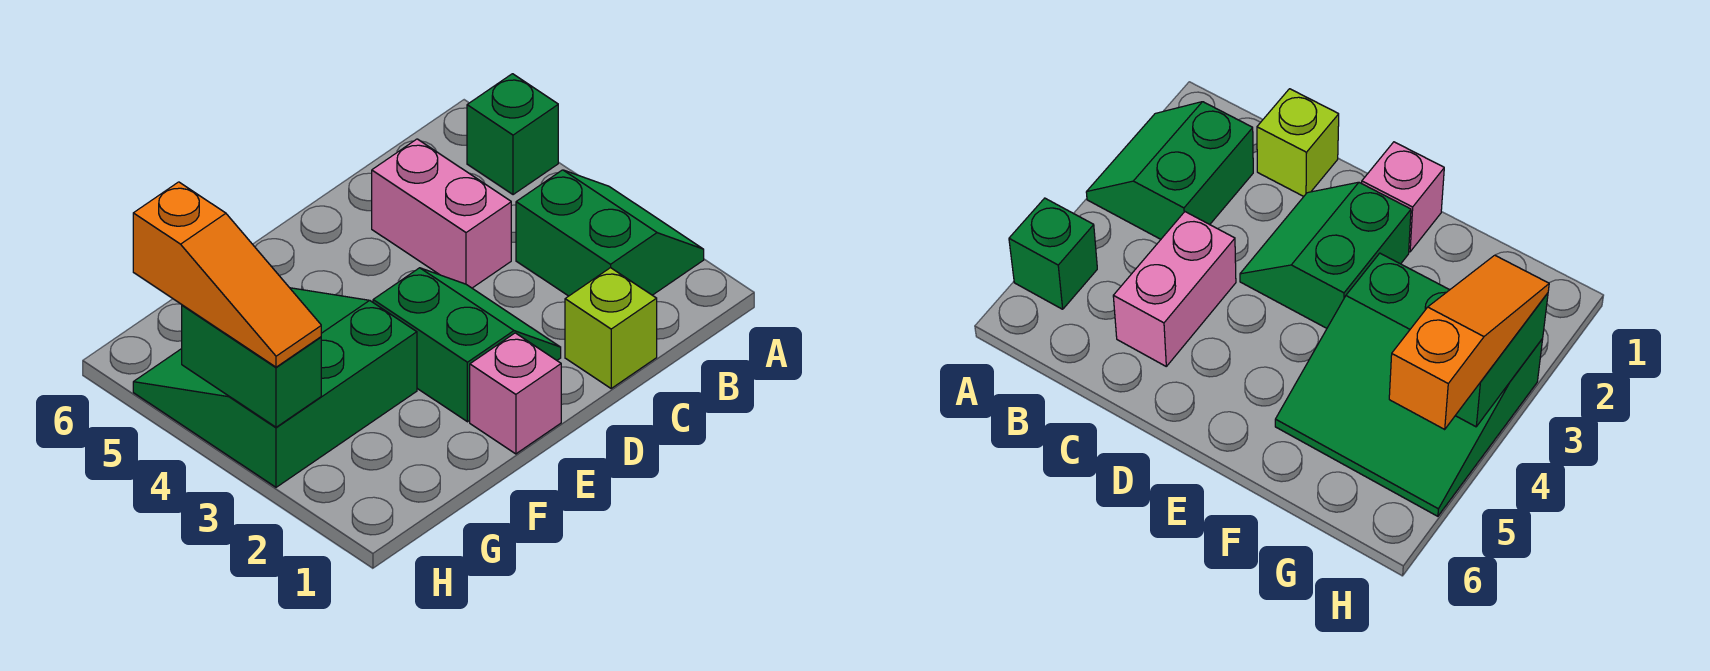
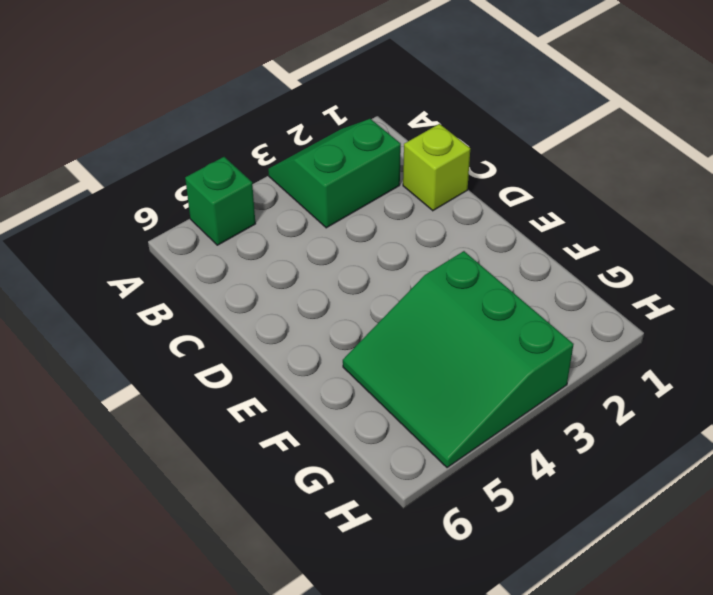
none -> pink brick C4:C5 level 1
none -> green slope D2:E3 level 1 top E

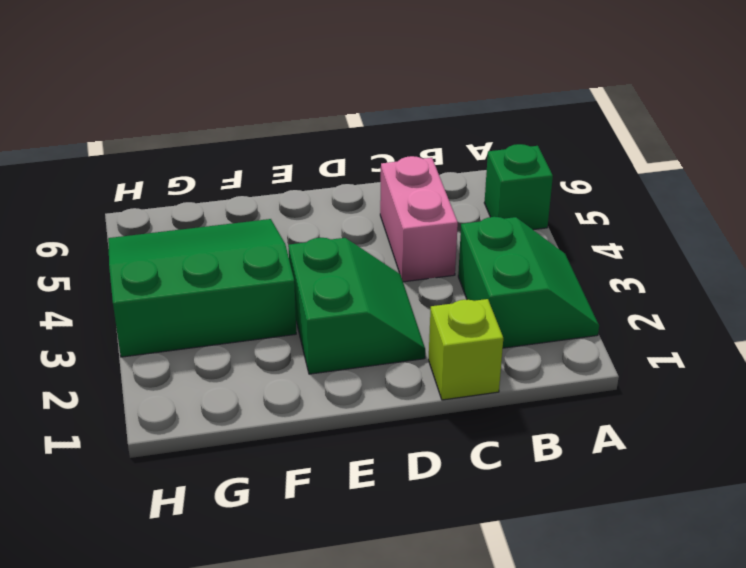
none -> pink brick E1 level 1
none -> green brick H3:H4 level 2

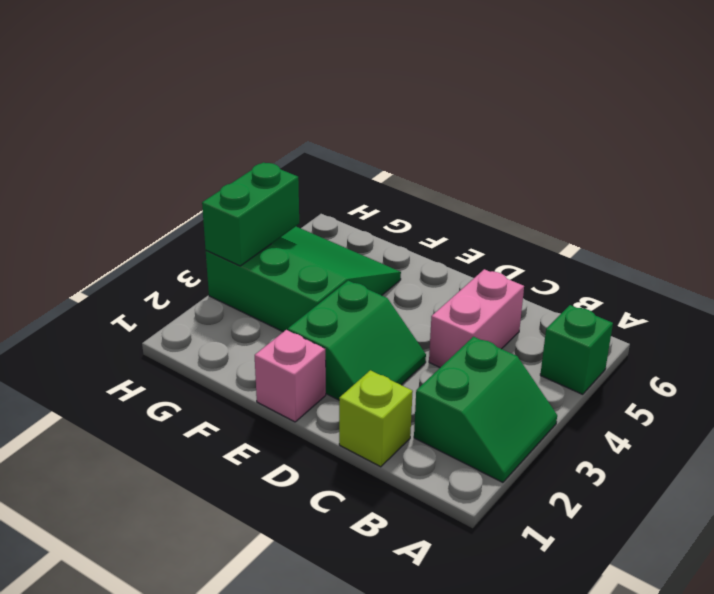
none -> orange slope H3:H5 level 3 top 5

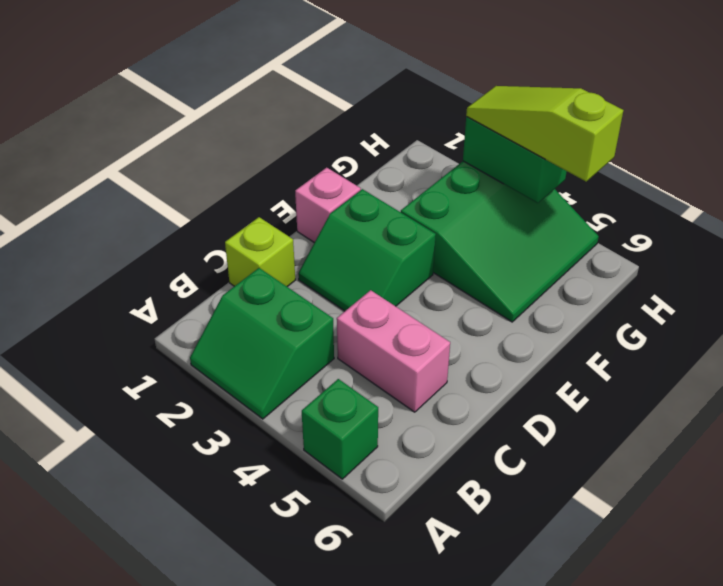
lime slope H3:H5 level 3 top 5 -> orange slope H3:H5 level 3 top 5

